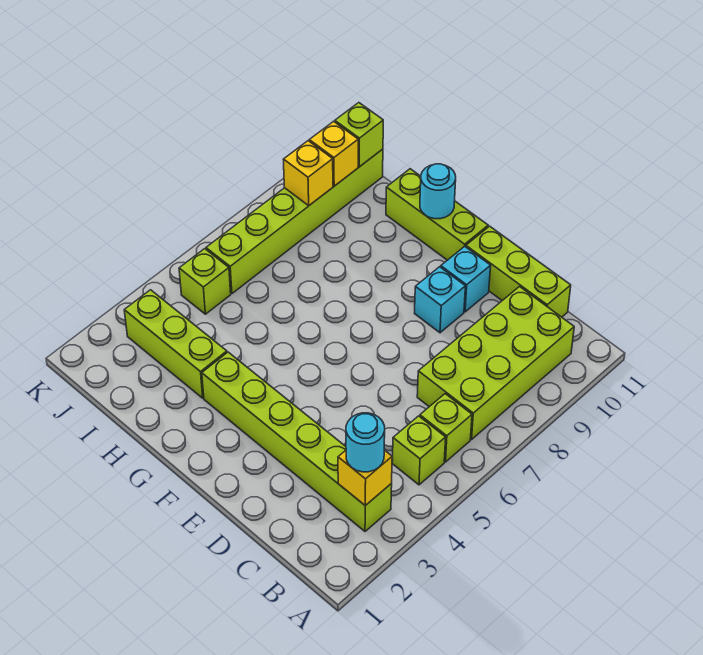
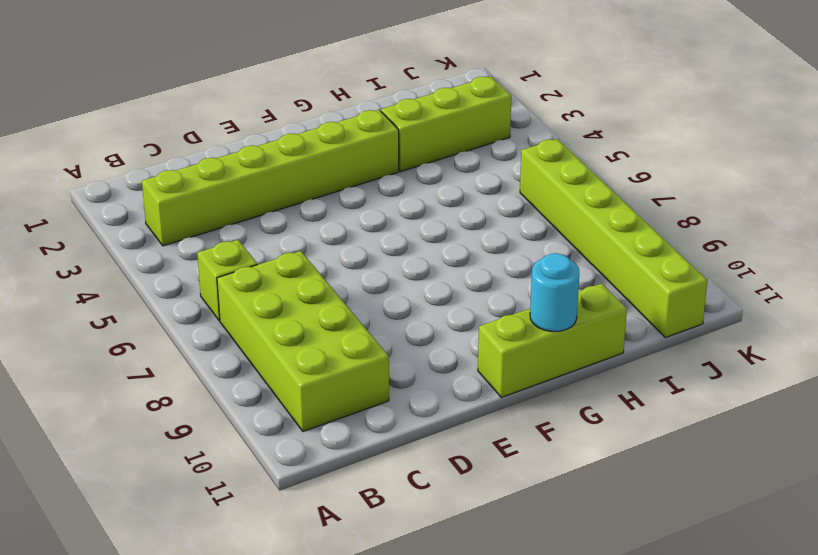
none -> lime brick B5 level 1
none -> lime brick C11:E11 level 1
none -> cyan brick E9 level 1

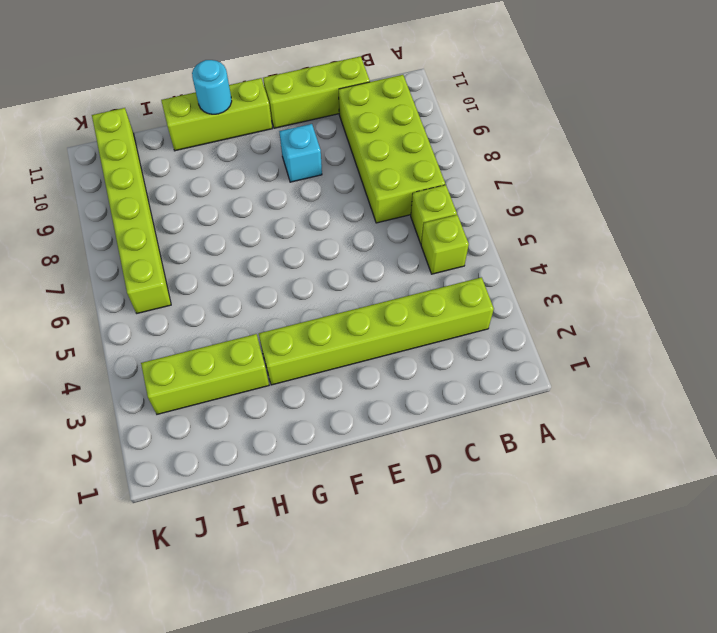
none -> cyan brick E10 level 1
none -> lime brick J5 level 1
none -> yellow brick B3 level 2

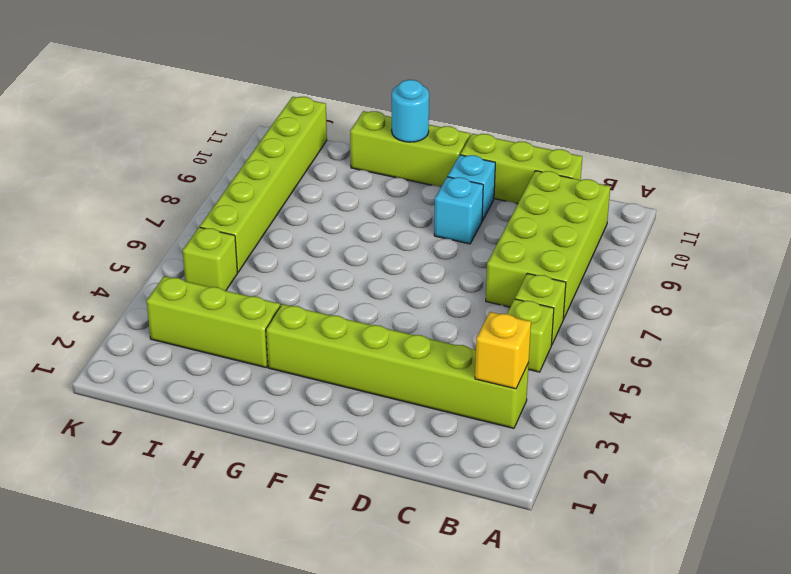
none -> yellow brick J9 level 2
none -> yellow brick J10 level 2
none -> lime brick J11 level 2

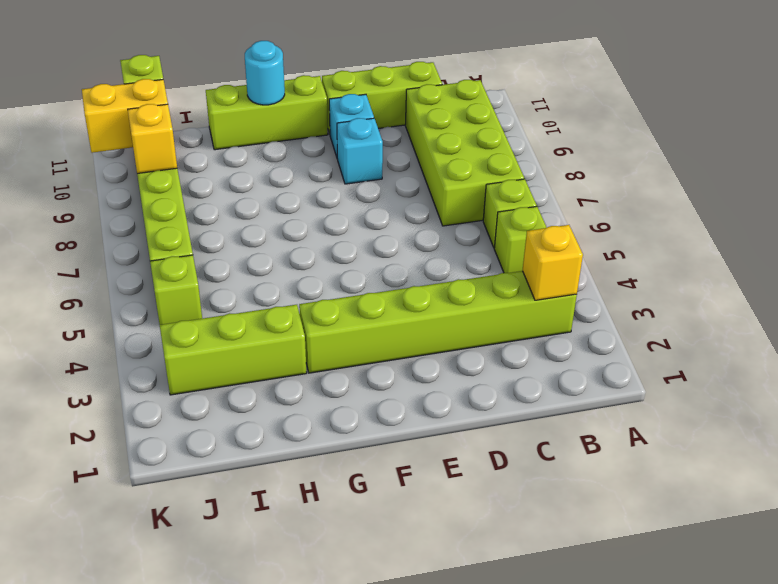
yellow brick J10:K10 level 2 -> yellow brick J10 level 2
none -> cyan round brick B3 level 3

